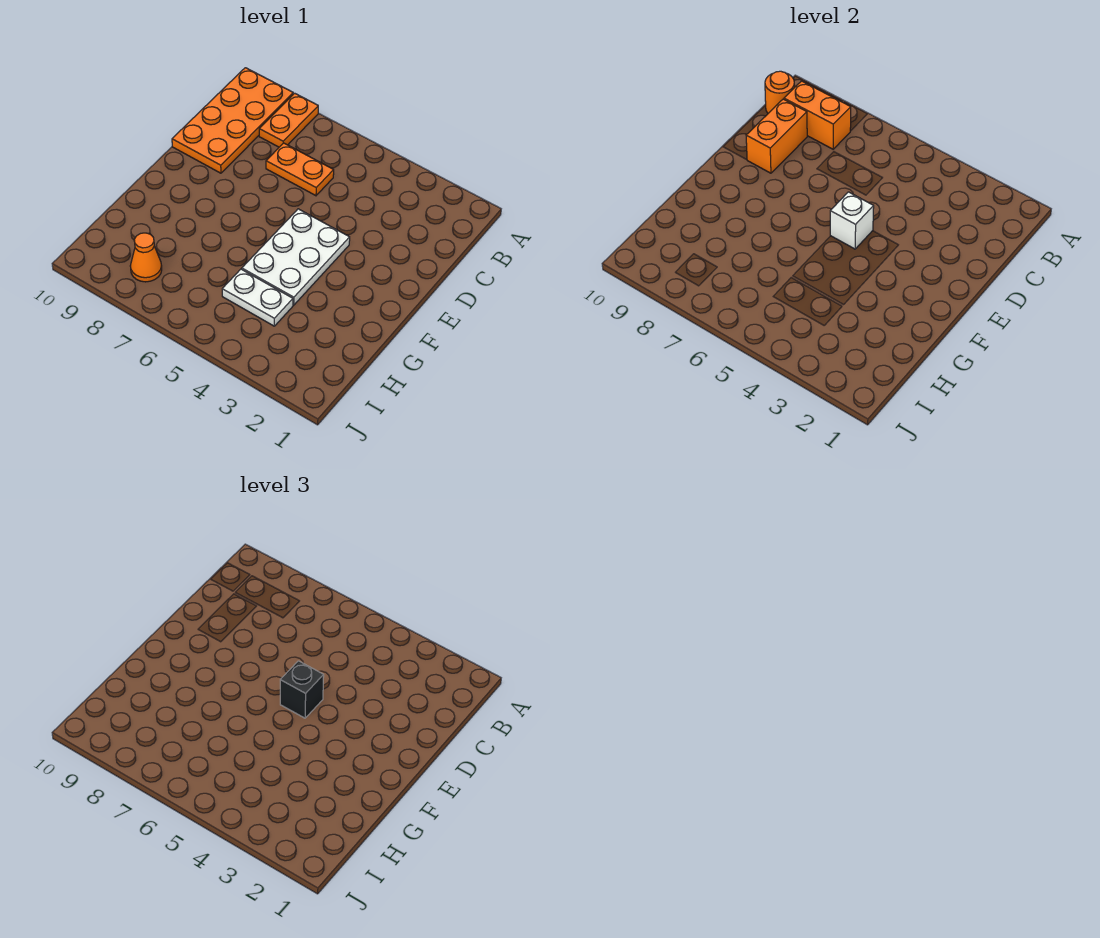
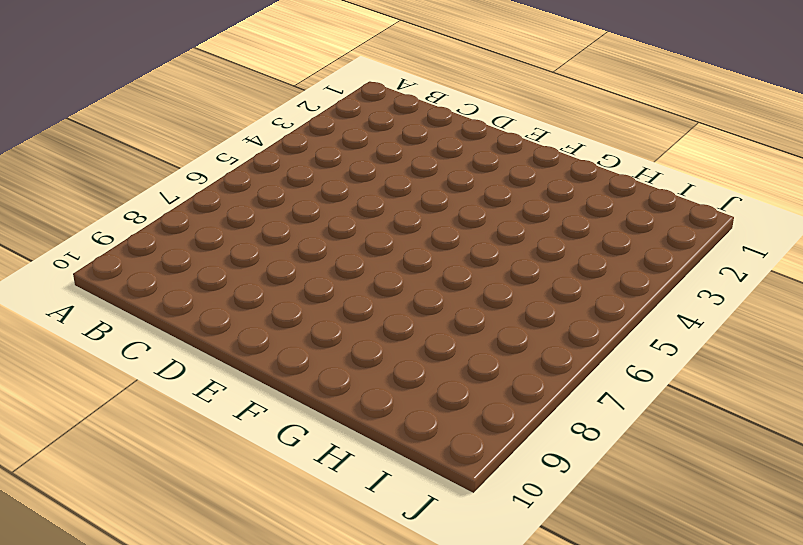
none -> orange plate A8:B8 level 1
none -> orange plate A9:D10 level 1

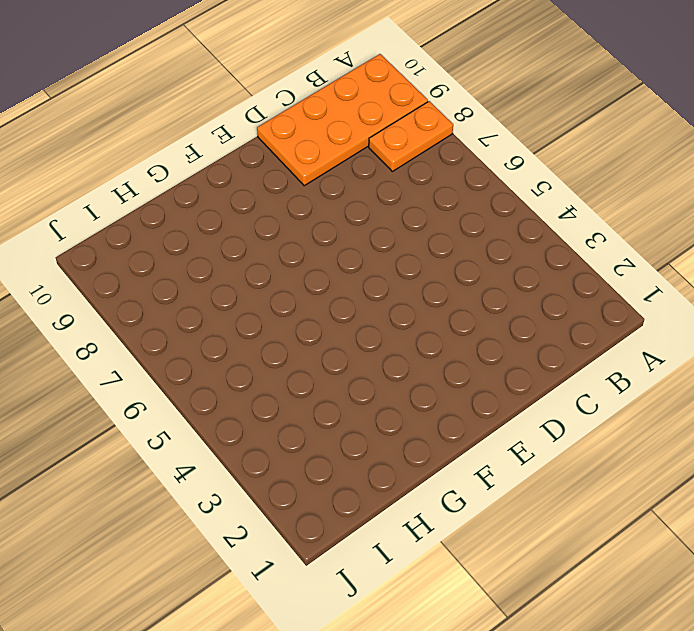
none -> orange plate C6:C7 level 1
none -> white plate E4:G5 level 1

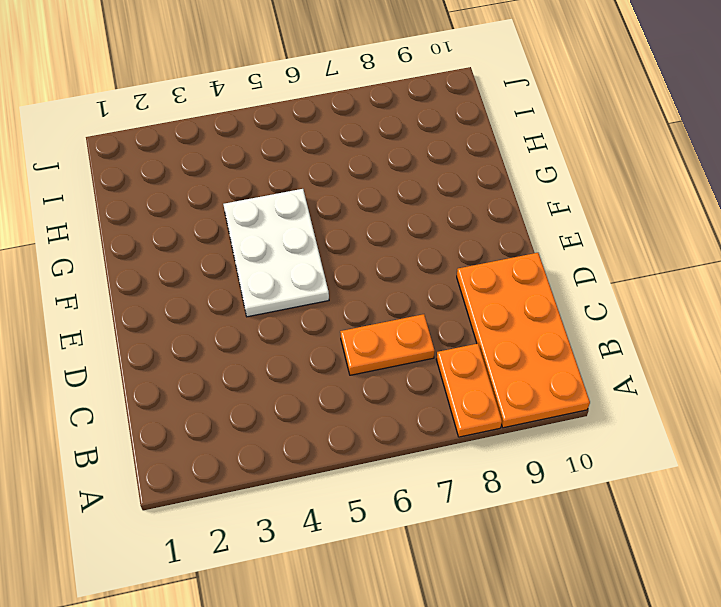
none -> white plate H4:H5 level 1
none -> orange cone I8 level 1

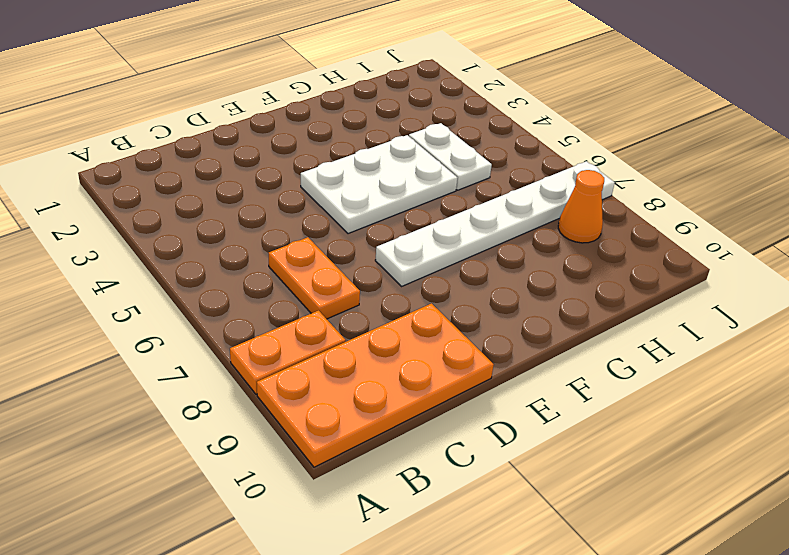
white plate E7:J7 level 1 -> none
none -> orange brick B8:B9 level 2
none -> orange round brick B10 level 2

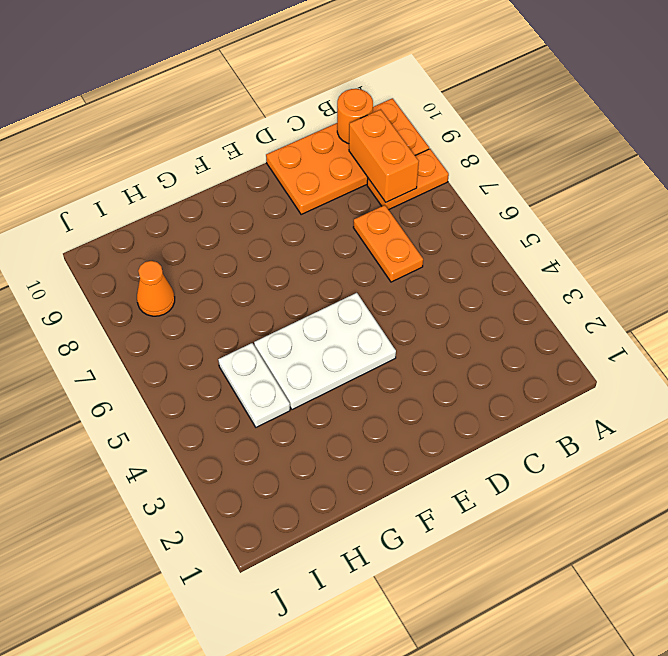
none -> orange brick C9:D9 level 2
none -> white brick E5 level 2

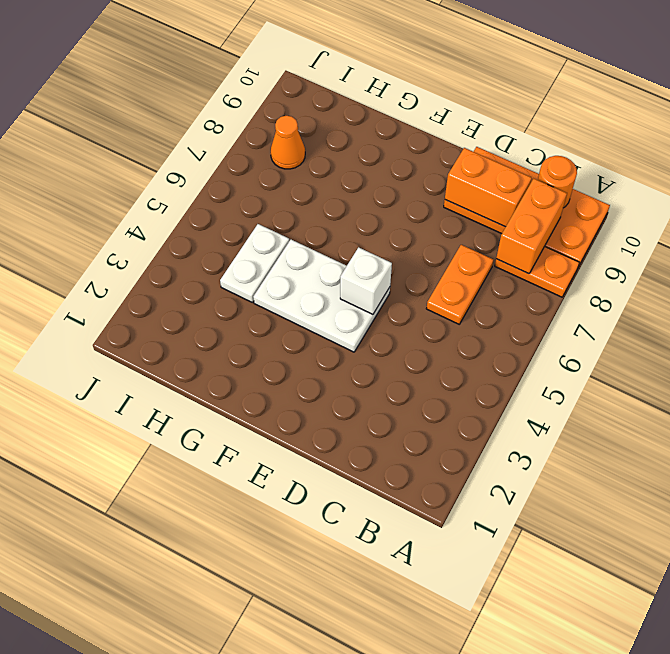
none -> black brick E5 level 3

